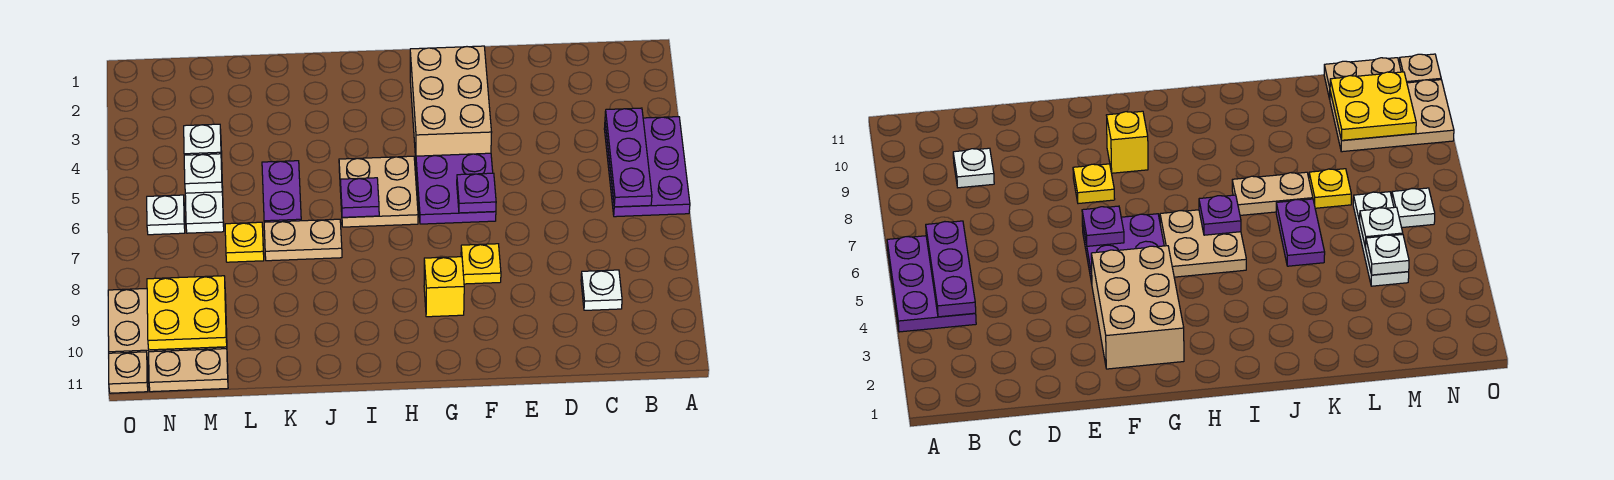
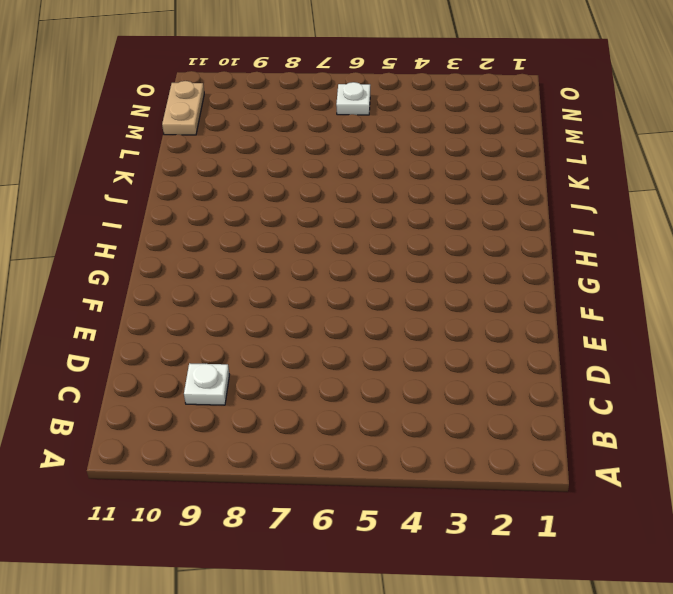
none -> purple plate A4:B6 level 1
none -> tan brick F2:G4 level 1
none -> purple plate F5:G6 level 1

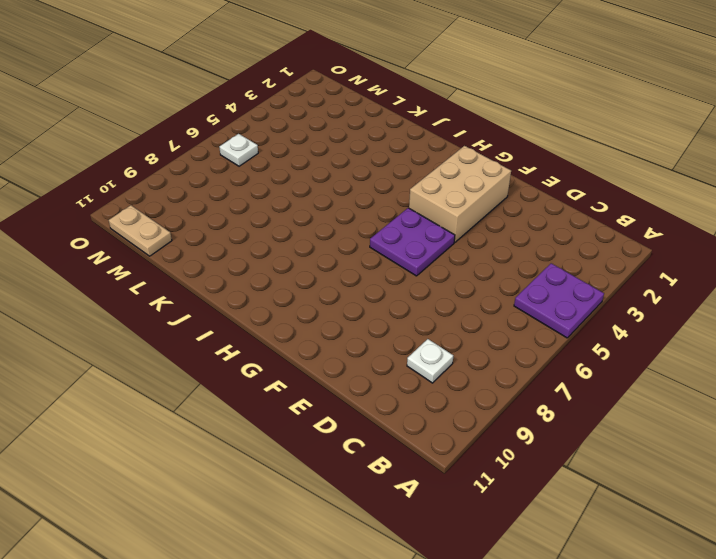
purple plate A4:B5 level 1 -> purple plate A4:B6 level 1
none -> yellow plate F8 level 1
none -> yellow brick G9 level 1
none -> tan plate H5:I6 level 1

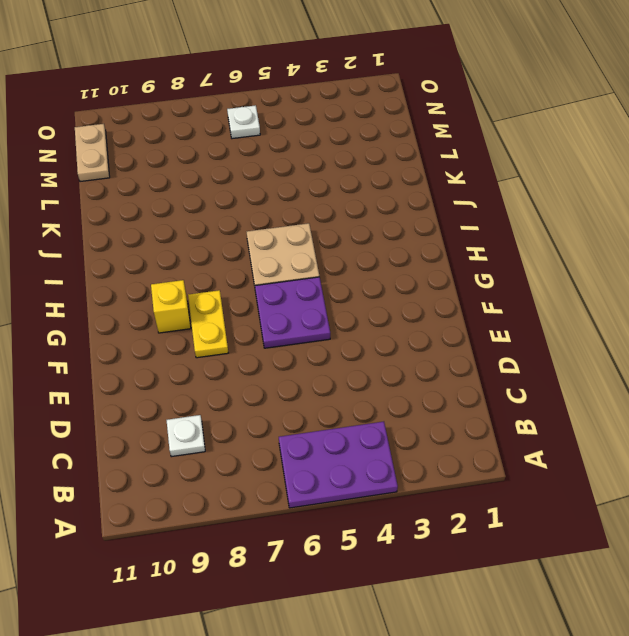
yellow plate F8:G8 level 1 -> yellow plate F8 level 1
none -> tan brick F2:G4 level 1
none -> tan plate J7:K7 level 1
none -> purple plate K5:K6 level 1

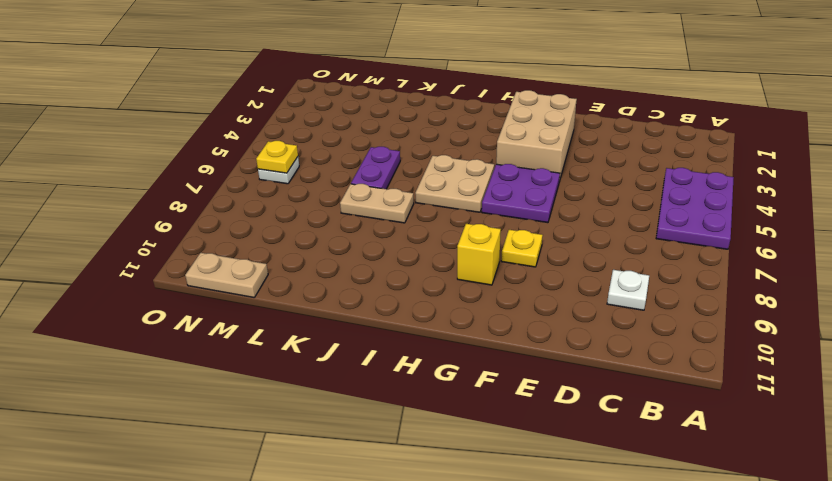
yellow plate N6 level 2 -> yellow plate L7 level 1
none -> white plate M4:M6 level 1
none -> tan plate M9:O10 level 1
none -> tan plate O11 level 1

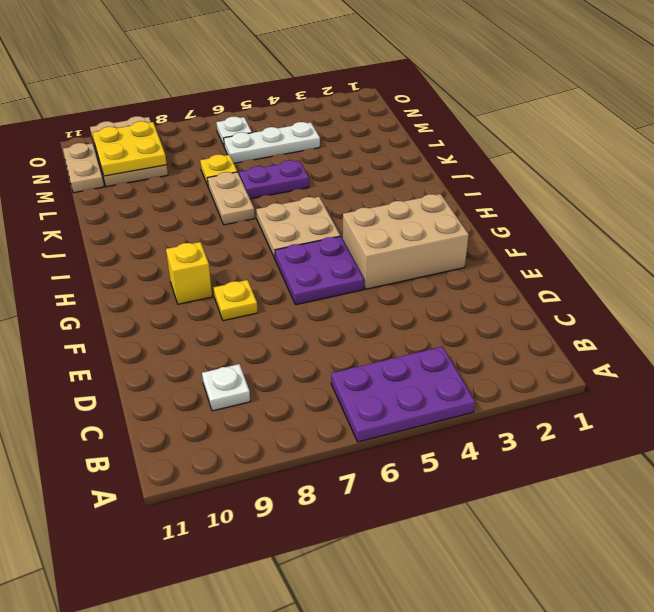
none -> tan plate O11 level 1
none -> purple plate B4:B6 level 2
none -> purple plate F6 level 2

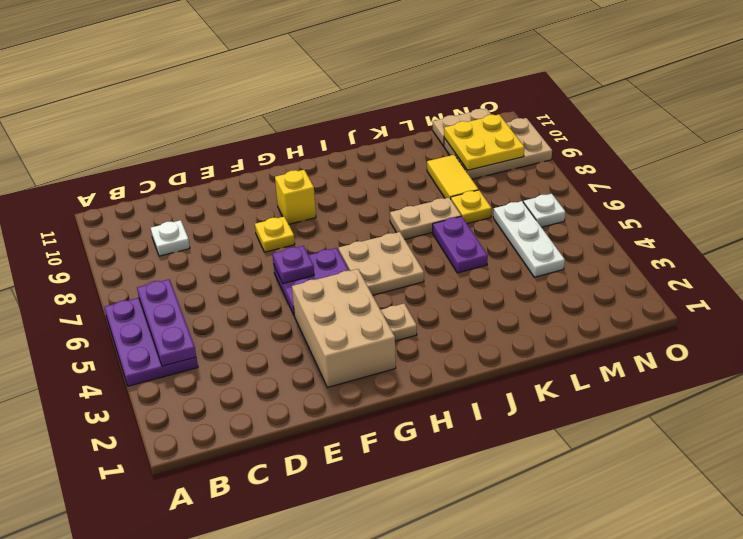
tan plate H3 level 1 -> tan plate O11 level 1
yellow tile L8:L9 level 1 -> none
none -> purple plate I6 level 2
none -> white plate M4 level 2
none -> white plate M5 level 2

